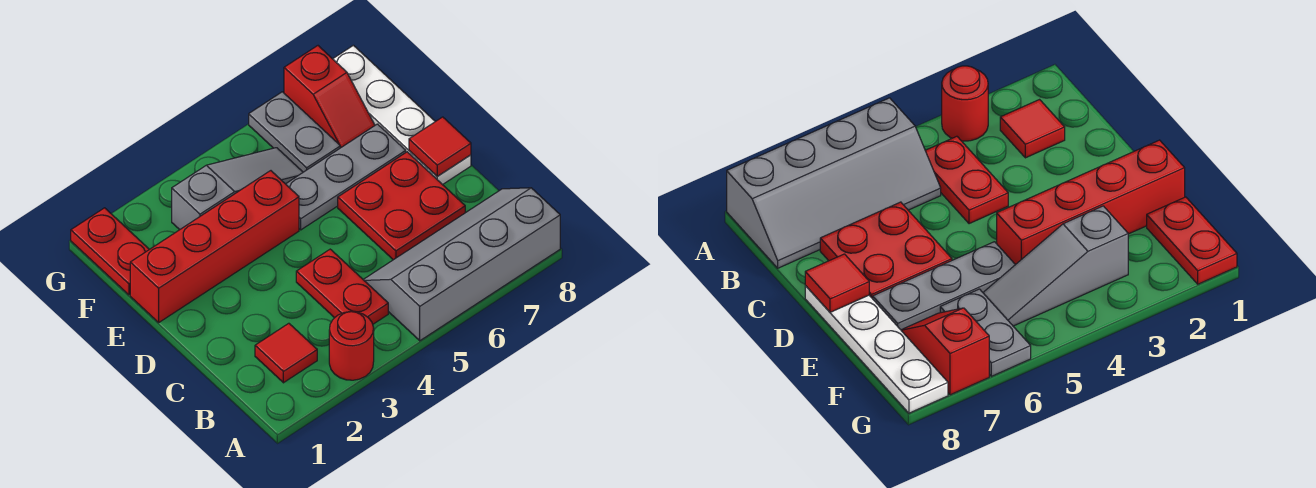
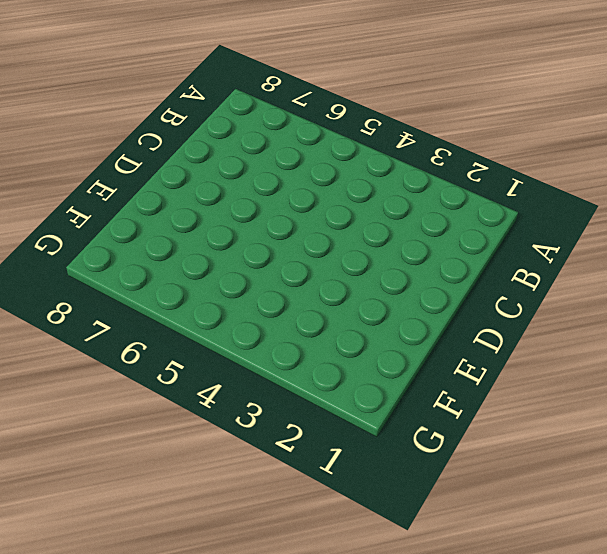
none -> red round brick A3 level 1
none -> grey slope A5:B8 level 1 top A
none -> red tile B2 level 1

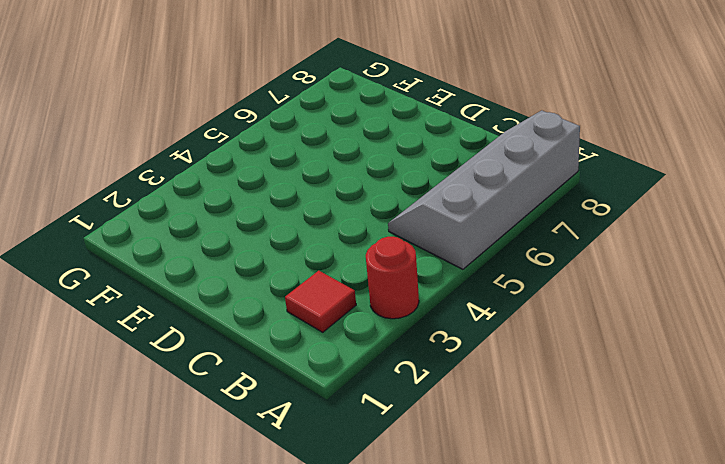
none -> red plate B4:C4 level 1
none -> red plate C6:D7 level 1
none -> white plate D8:G8 level 1

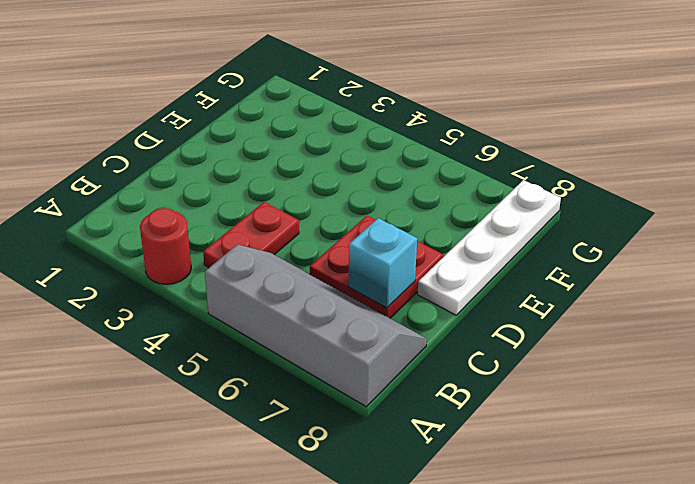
cyan brick C7 level 2 -> none
none -> red tile B2 level 1
none -> red brick E1:E4 level 1
none -> grey plate E5:E7 level 1

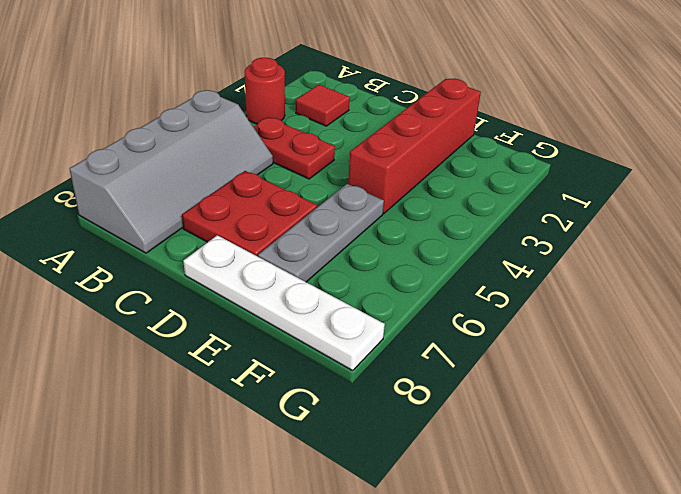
none -> red plate F1:G1 level 1
none -> grey slope F3:F5 level 1 top 3
none -> grey plate F6:G6 level 1

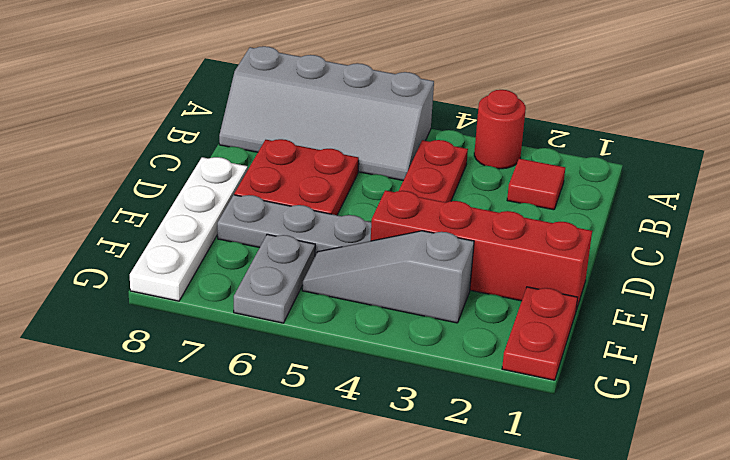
none -> red slope F7:G7 level 1 top G
none -> red tile D8 level 2

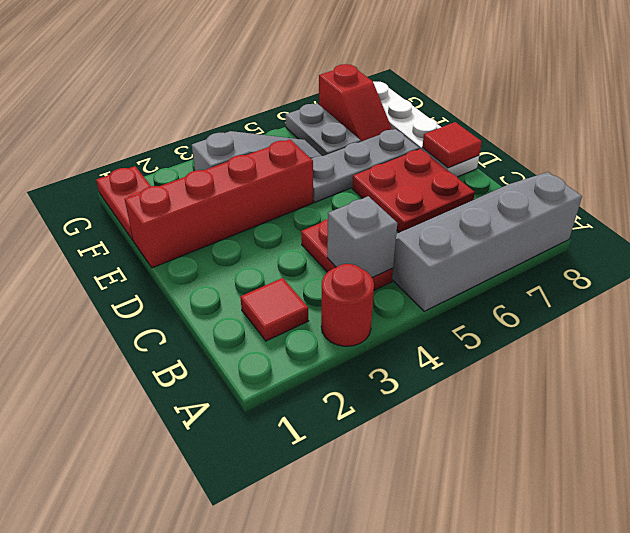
grey brick B4 level 2 -> none

